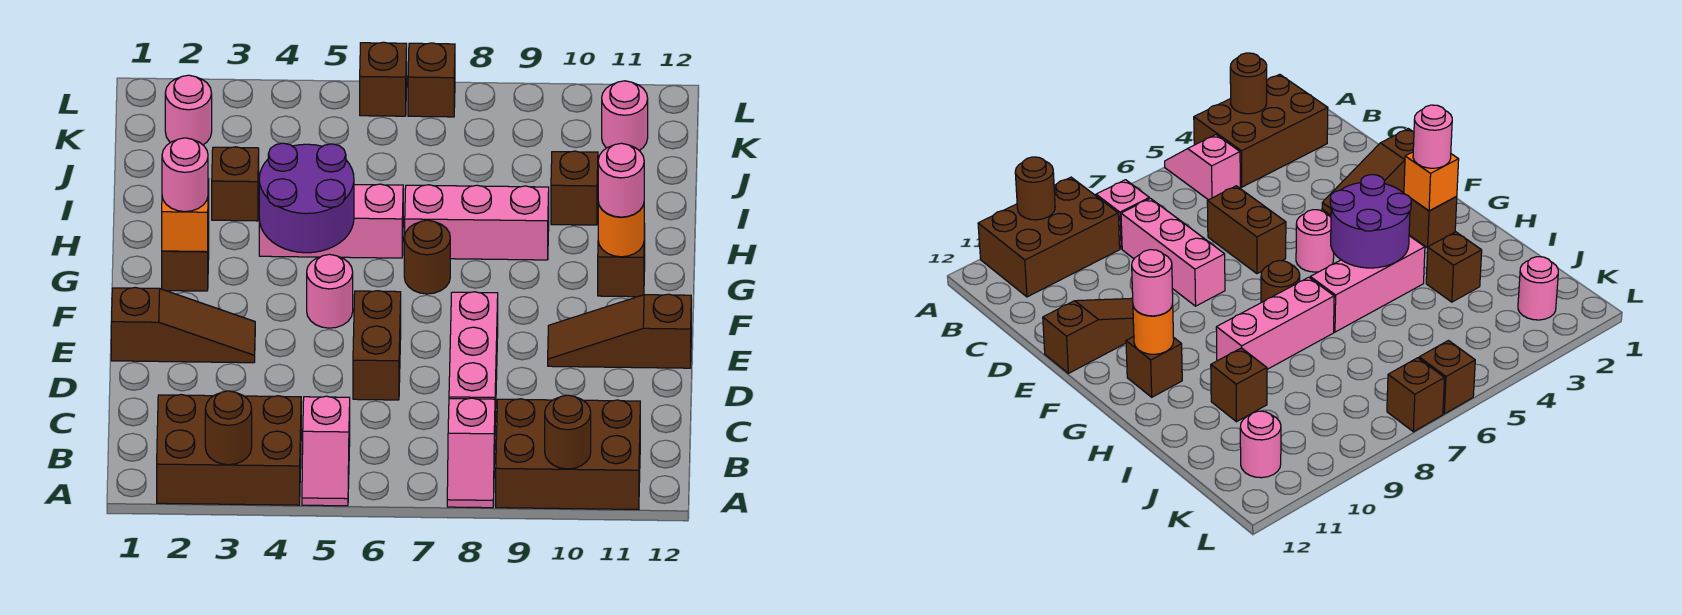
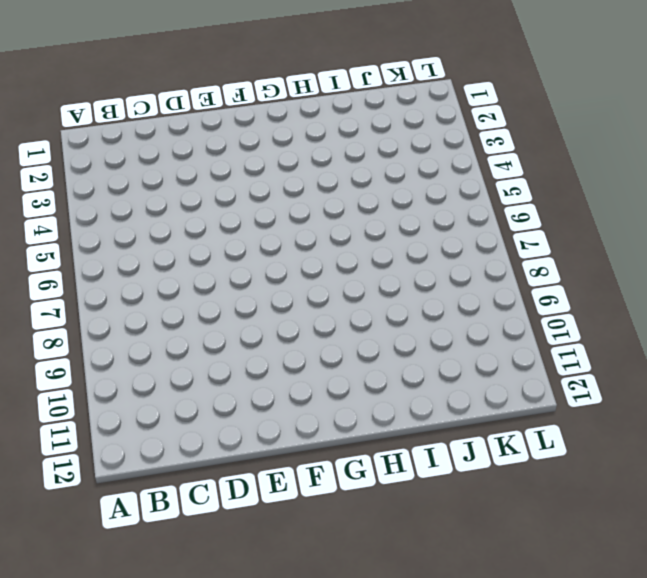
none -> brown brick A2:B4 level 1
none -> pink slope A5:B5 level 1 top B
none -> pink slope A8:B8 level 1 top B

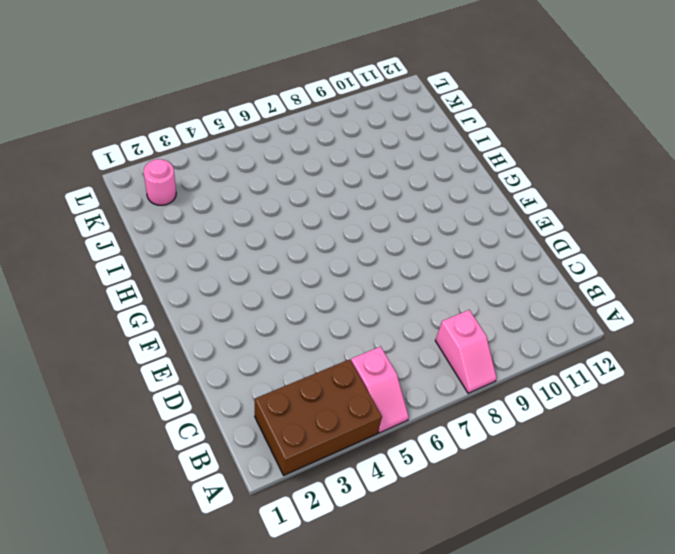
none -> brown brick A9:B11 level 1
none -> pink brick C8:E8 level 1
none -> brown brick D6:E6 level 1

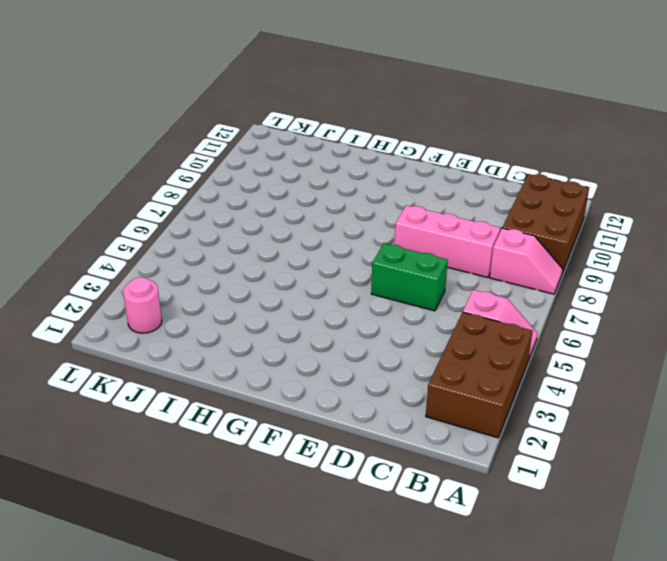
green brick D6:E6 level 1 -> brown brick D6:E6 level 1
none -> brown slope E1:E3 level 1 top 1
none -> brown slope E10:E12 level 1 top 12
none -> pink round brick F5 level 1

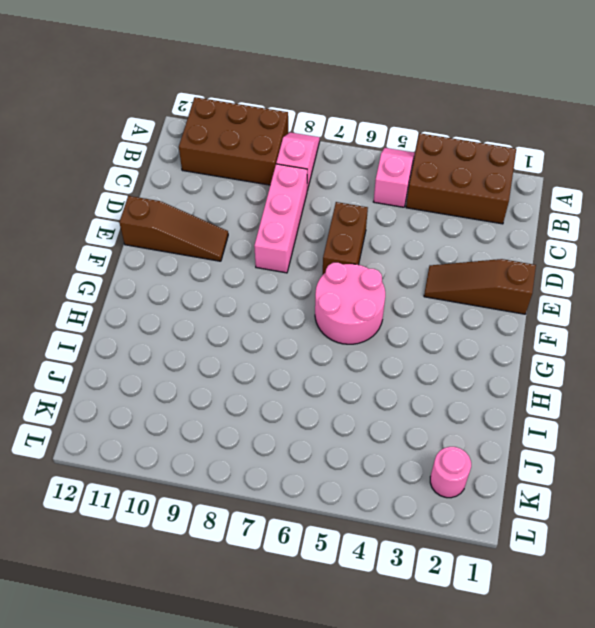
pink round brick F5:G6 level 1 -> pink round brick F5 level 1
none -> brown brick G2 level 1
none -> brown round brick G7 level 1
none -> brown brick G11 level 1

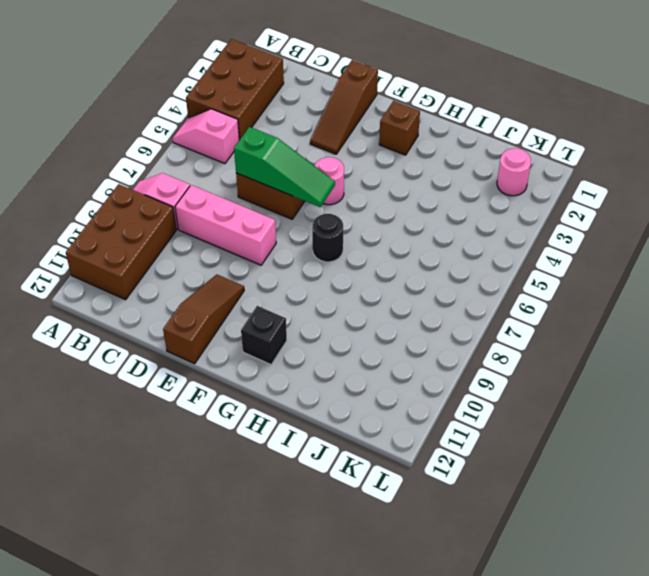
green slope D6:F6 level 2 top D -> none
black round brick G7 level 1 -> brown round brick G7 level 1
black brick G11 level 1 -> brown brick G11 level 1
none -> pink brick H4:H6 level 1
none -> pink brick H7:H9 level 1
none -> brown brick I3 level 1

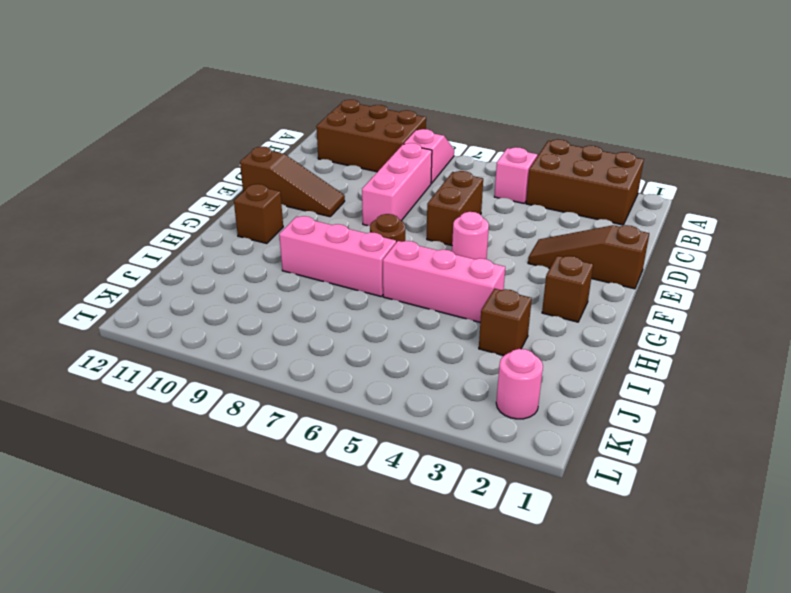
none -> brown brick I10 level 1
none -> pink round brick K11 level 1
none -> brown brick L6 level 1

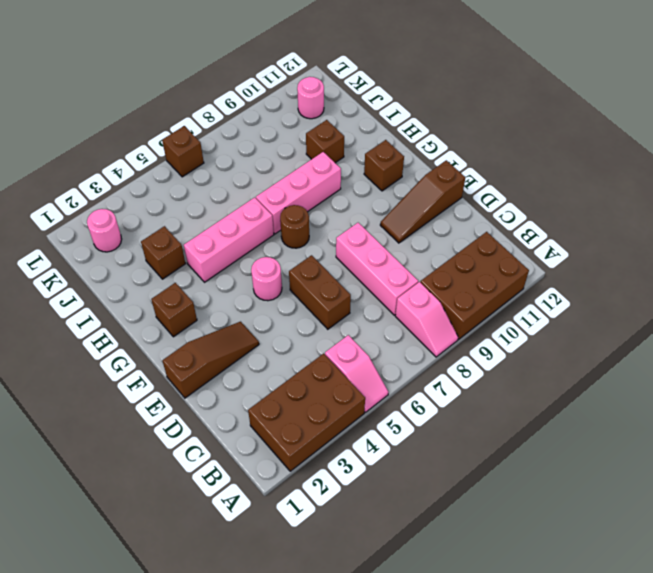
none -> brown brick L7 level 1
none -> brown round brick A3 level 2
none -> brown round brick A10 level 2

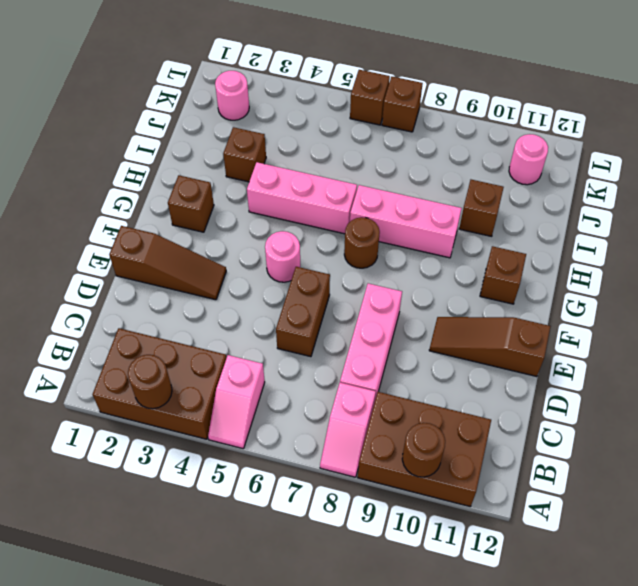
none -> orange brick G2 level 2
none -> purple round brick G4:H5 level 2
none -> orange round brick G11 level 2

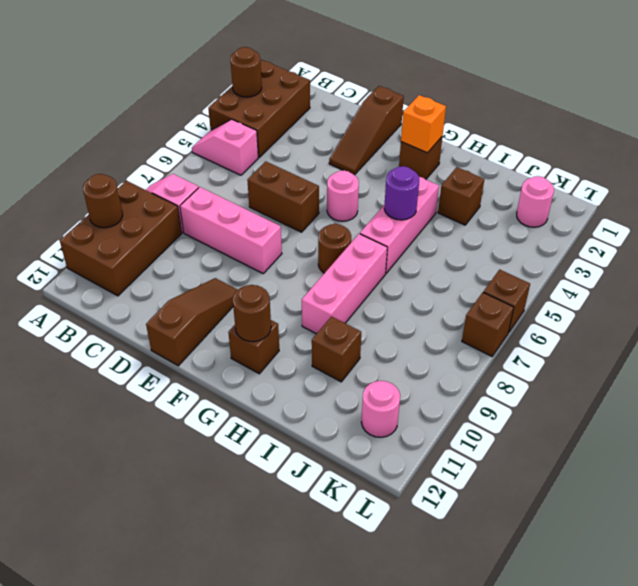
brown round brick G11 level 2 -> orange round brick G11 level 2
purple round brick H5 level 2 -> purple round brick G4:H5 level 2
none -> pink round brick G2 level 3
none -> pink round brick G11 level 3

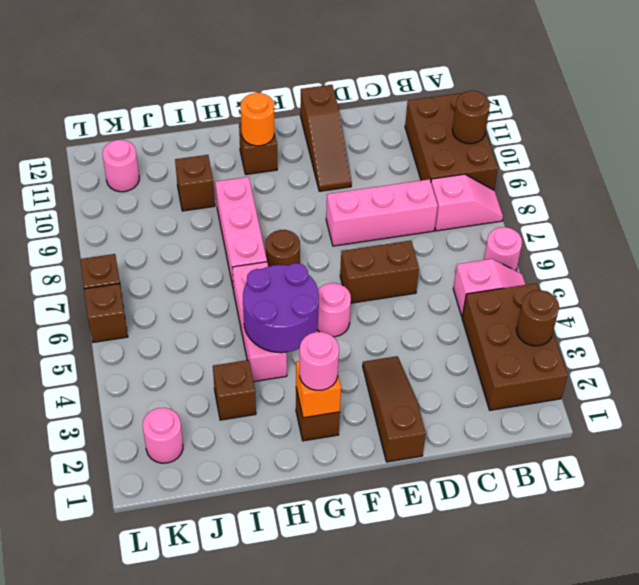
pink round brick A6 level 1 -> pink round brick G11 level 3

